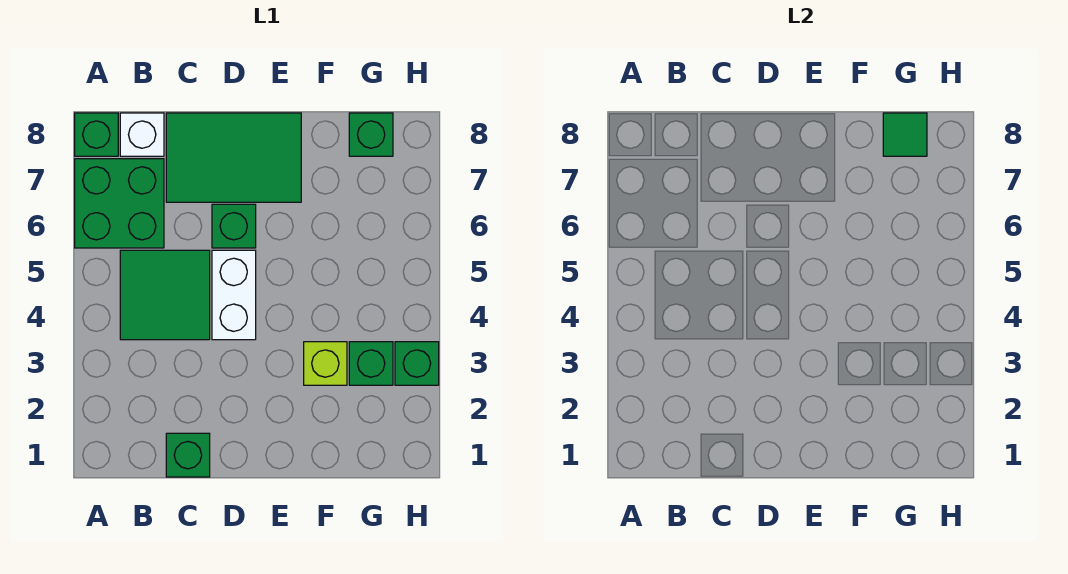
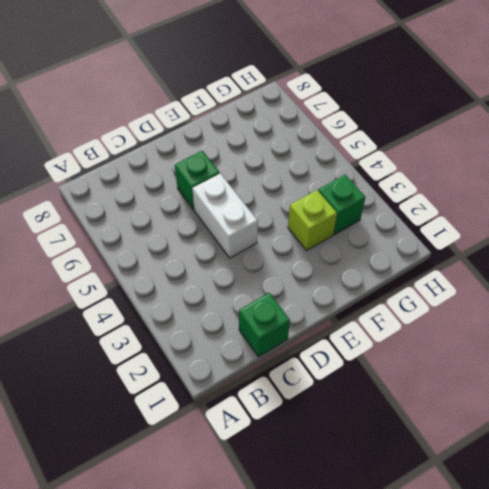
none -> green brick A6:B7 level 1
none -> green brick A8 level 1
none -> green tile B4:C5 level 1

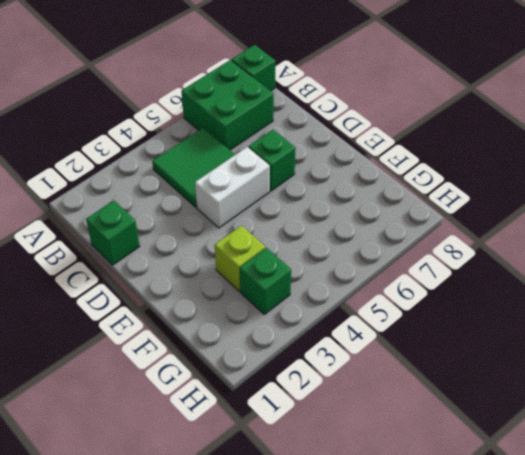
none -> white brick B8 level 1
none -> green tile C7:E8 level 1
none -> green brick G8 level 1

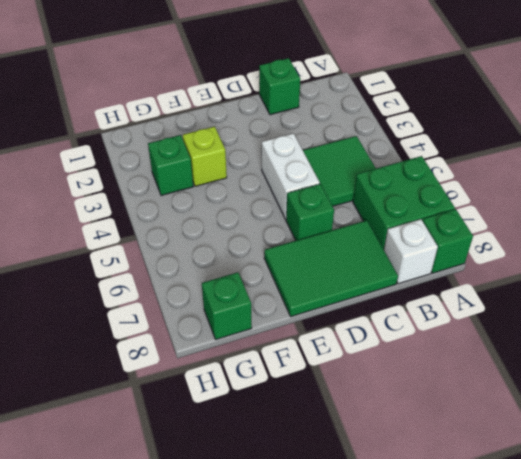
none -> green brick H3 level 1
none -> green tile G8 level 2

